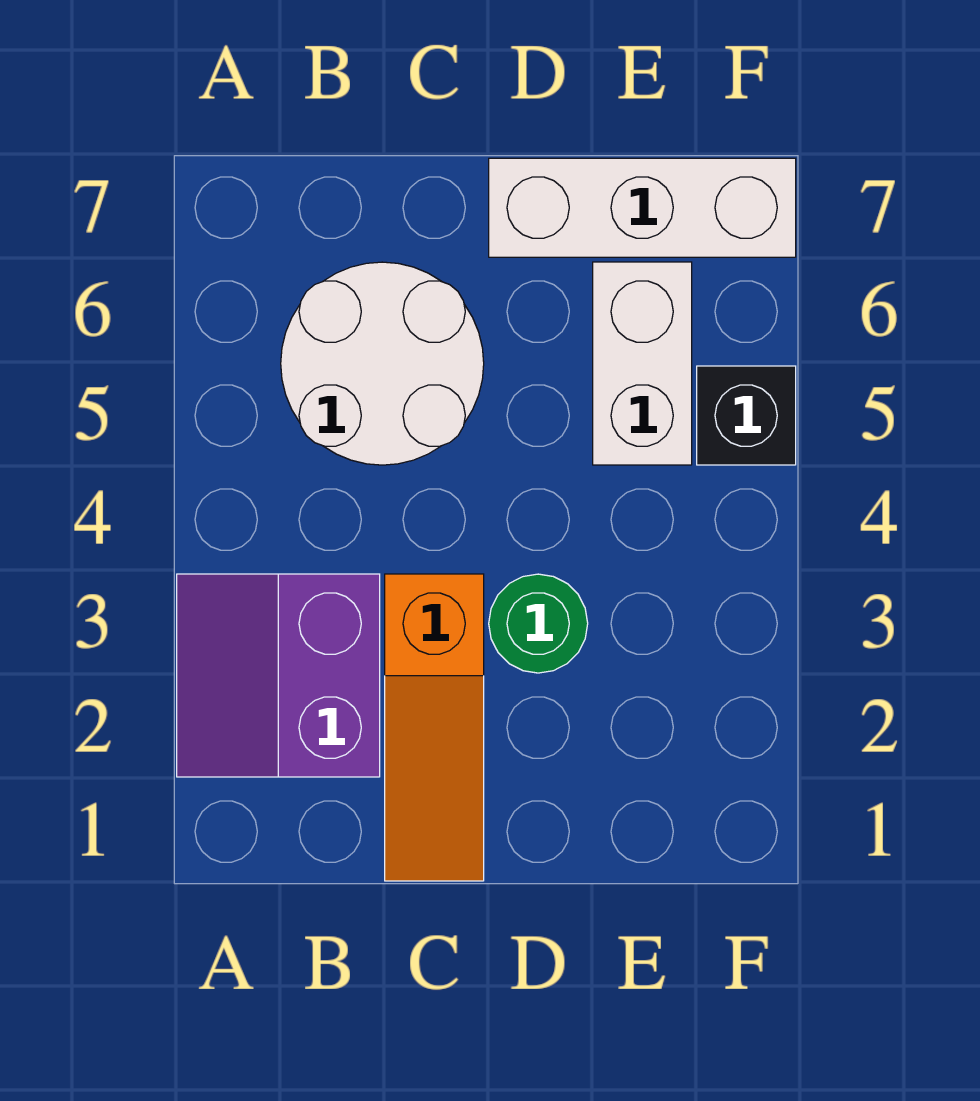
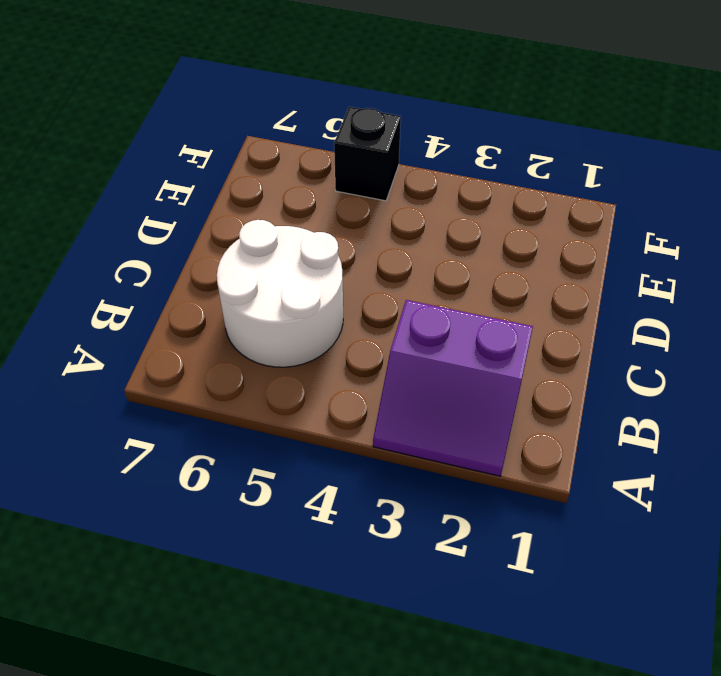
none -> orange slope C1:C3 level 1 top 3
none -> green round brick D3 level 1

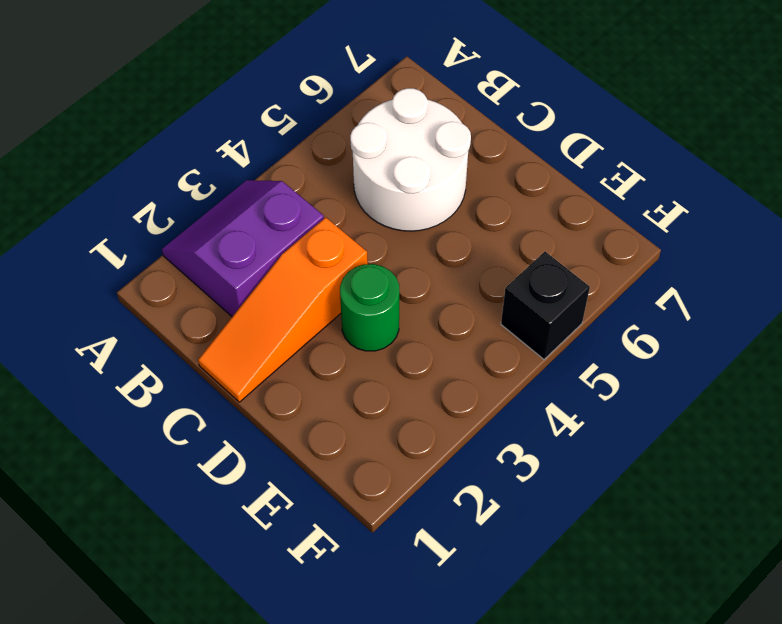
none -> white brick D7:F7 level 1
none -> white brick E5:E6 level 1

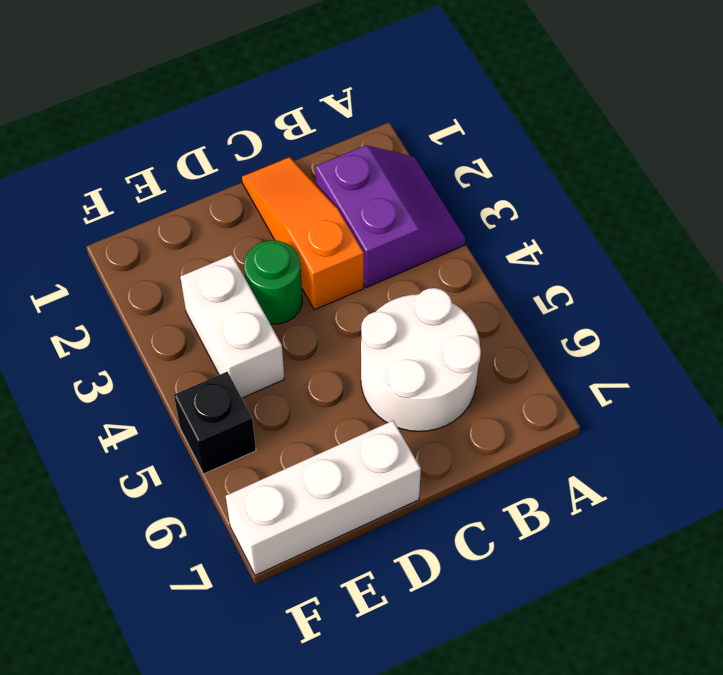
white brick E3:E4 level 1 -> white brick E5:E6 level 1

